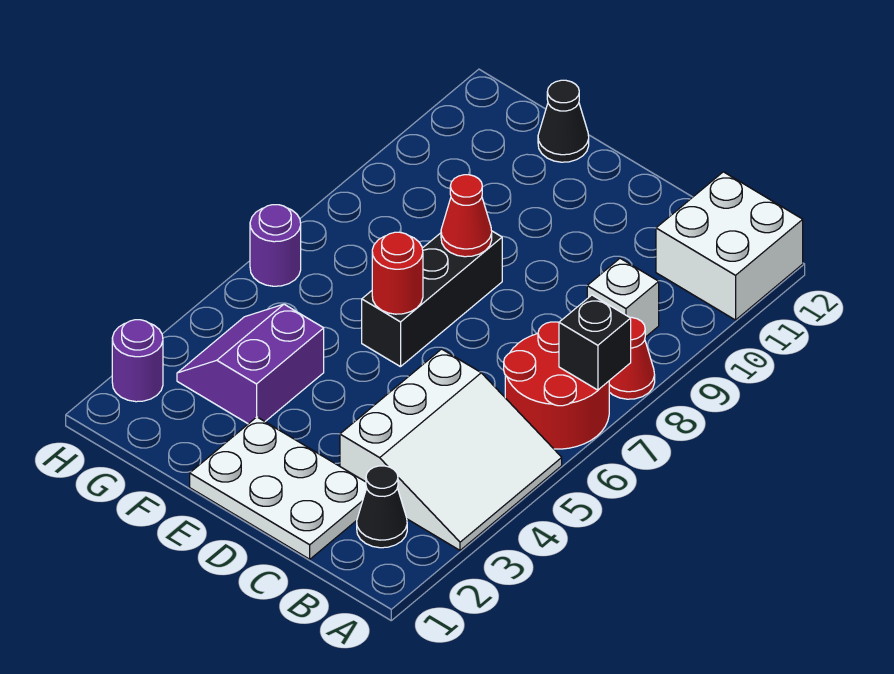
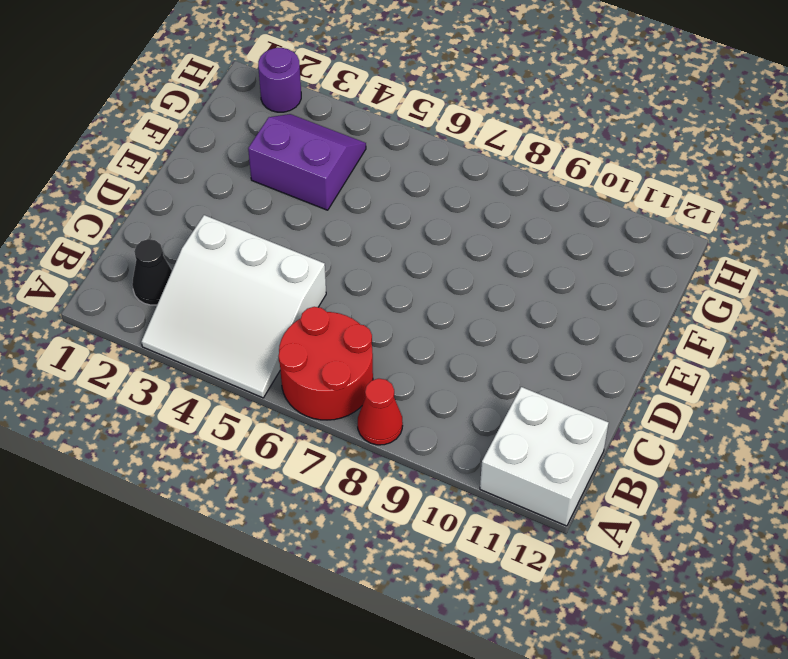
none -> white brick B9 level 1
none -> white plate C1:E2 level 1
none -> black brick E6:E8 level 1

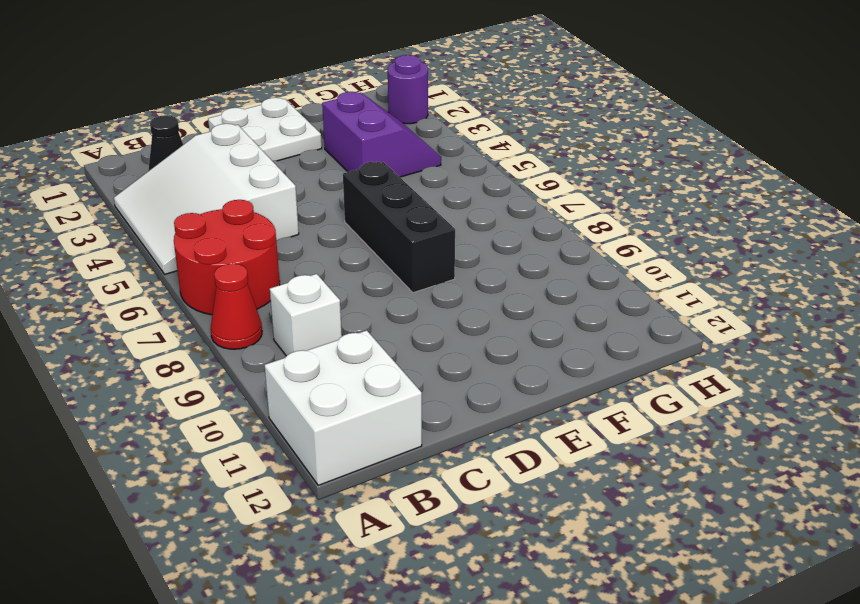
white plate D1:E2 level 1 -> white plate C1:E2 level 1
none -> black cone F12 level 1
none -> purple round brick H6 level 1
none -> black brick A7 level 2

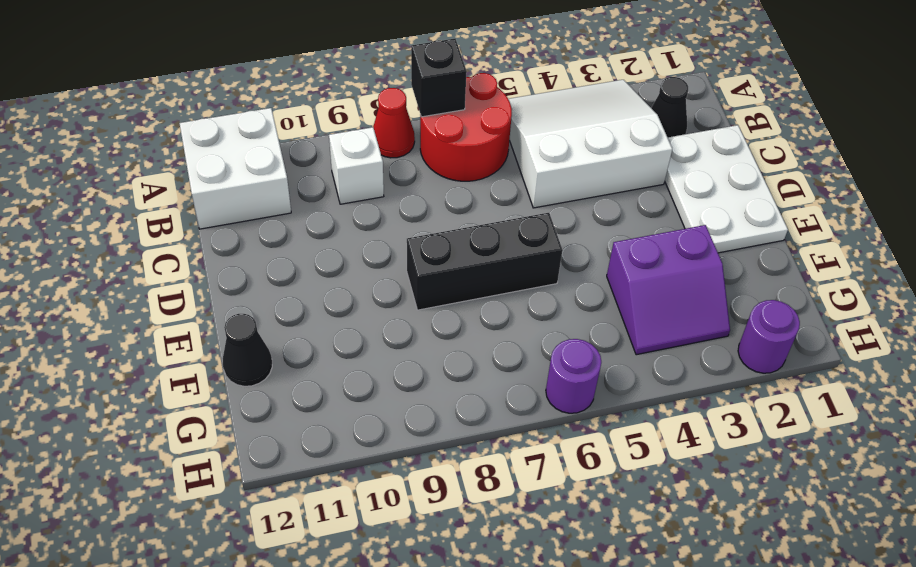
none -> red round brick E6 level 2
none -> red cone E8 level 2

